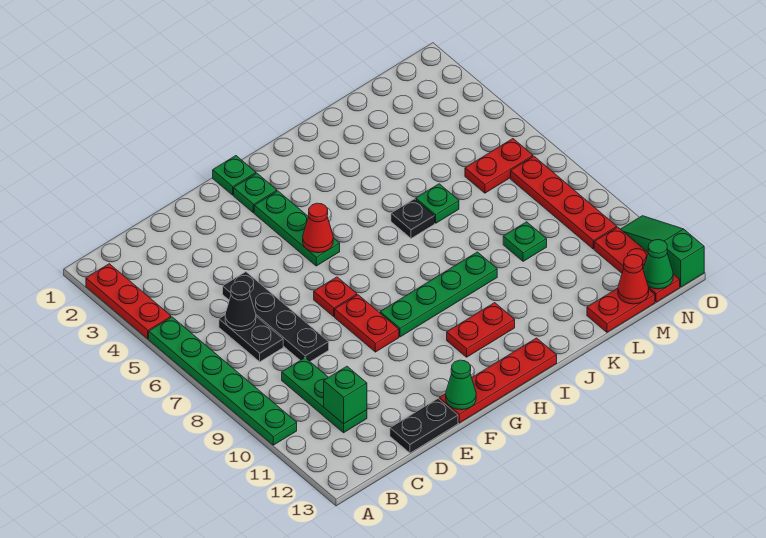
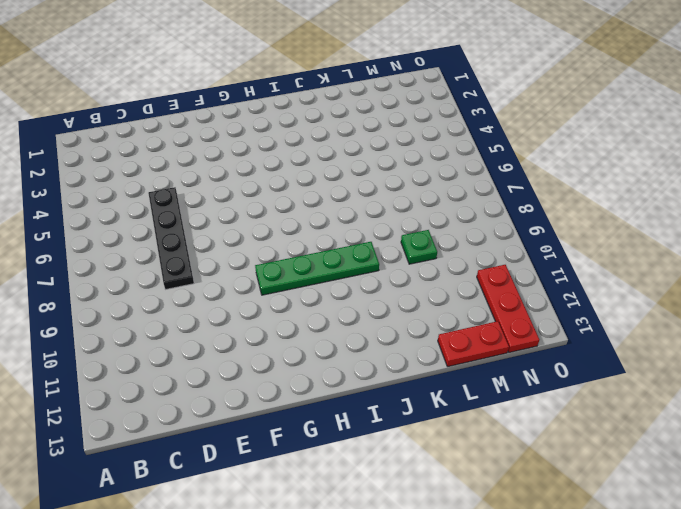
none -> red plate A2:A4 level 1
none -> green plate A5:A10 level 1
none -> black plate C6:C7 level 1

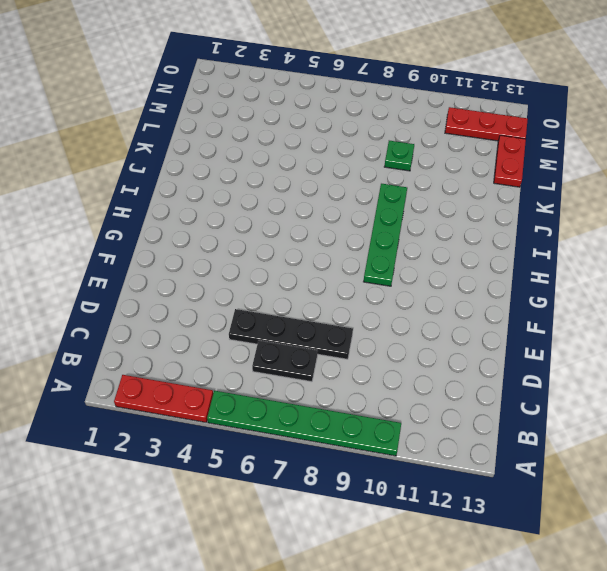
none -> green plate C9:C11 level 1
none -> black plate D13:E13 level 1
none -> red plate F7 level 1

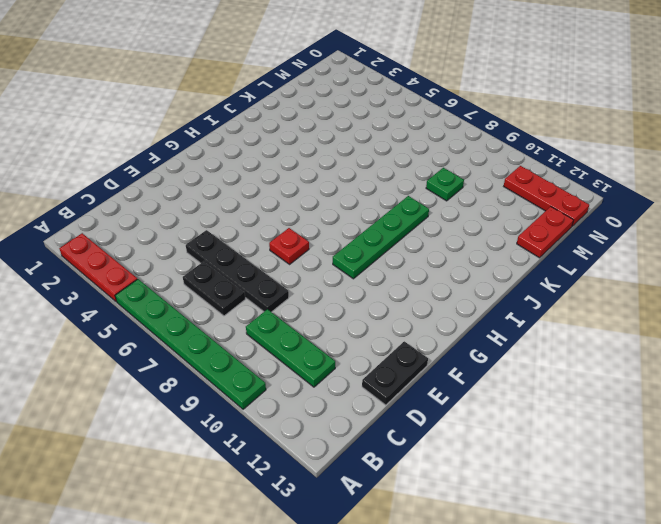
none -> red plate F8:F9 level 1
none -> red plate F13:I13 level 1
none -> green plate G1 level 1

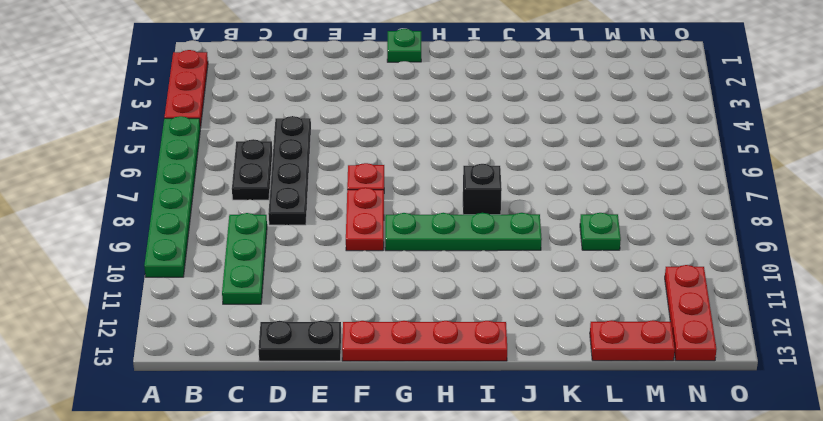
black brick I8 level 1 -> none
none -> green plate G2 level 1
none -> green plate G3:G5 level 1
none -> red plate H11:I11 level 1

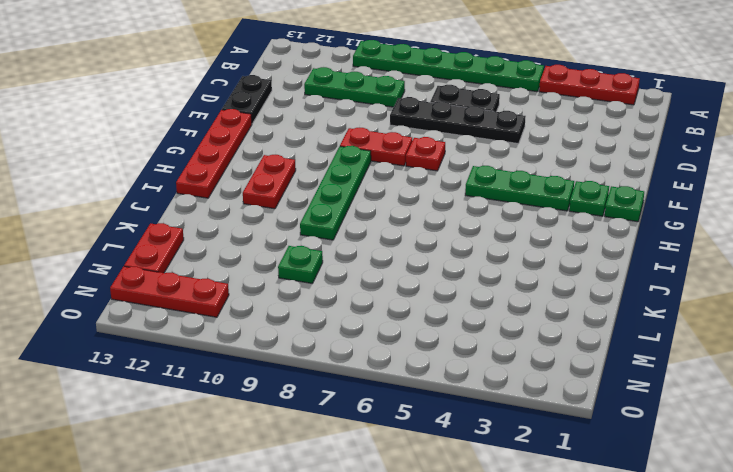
none -> black plate J6 level 1
none -> green plate K6 level 1
none -> red plate M6:N6 level 1

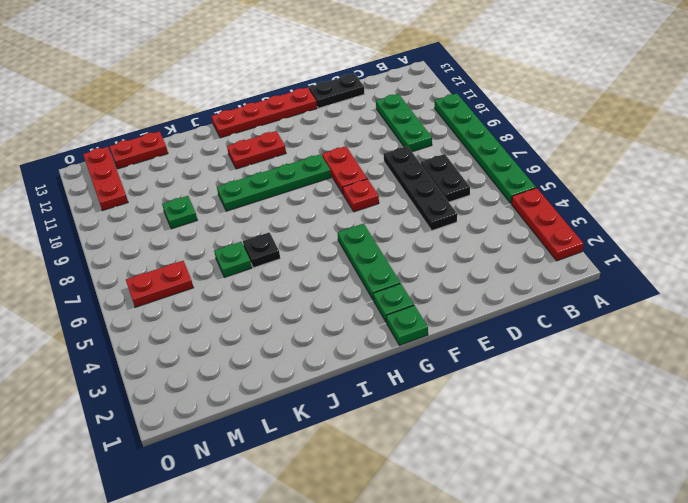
none -> red plate N7:N10 level 1
none -> green slope O11:O13 level 1 top 13
none -> black cone C6 level 2

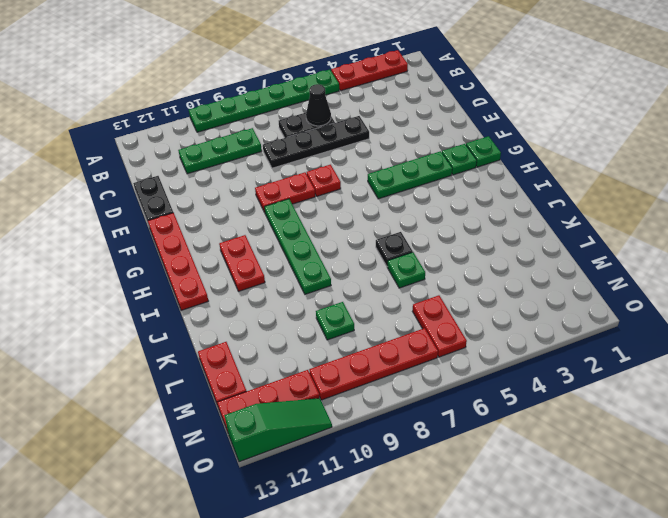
none -> green brick C11 level 2
none -> green cone F13 level 2
none -> red cone G5 level 2

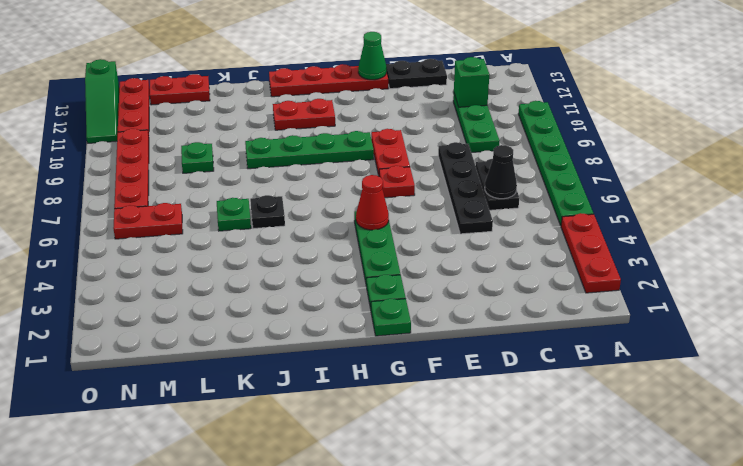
none -> red cone M13 level 2
none -> green cone N13 level 2

